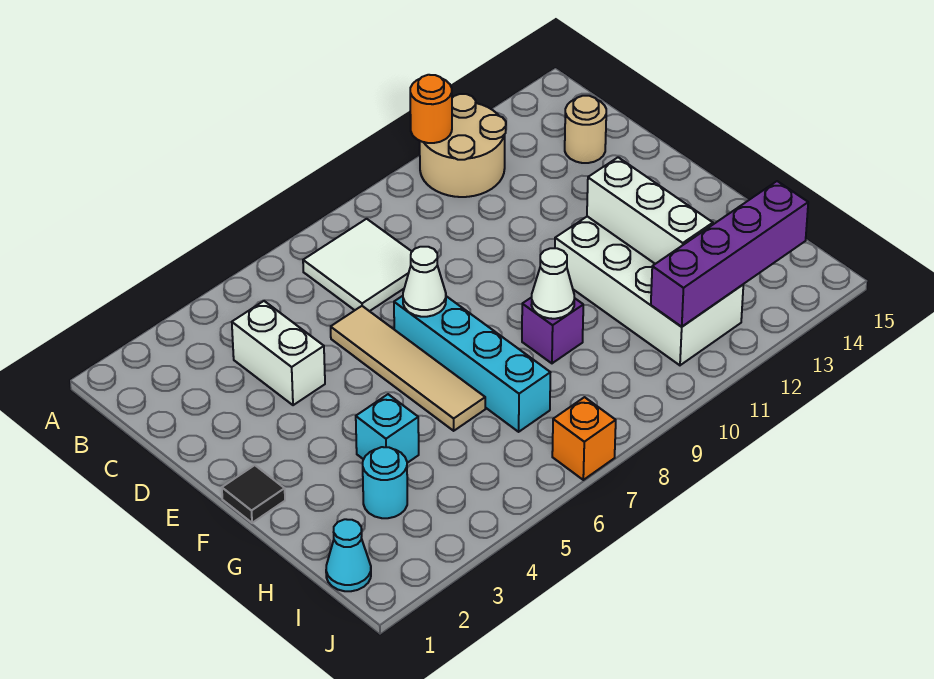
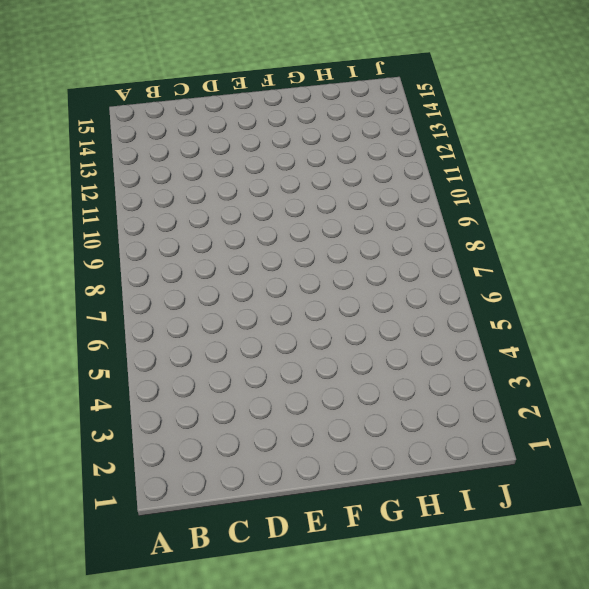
none -> tan round brick A11:B12 level 1
none -> white tile B7:C8 level 1
none -> white brick C4:D4 level 1

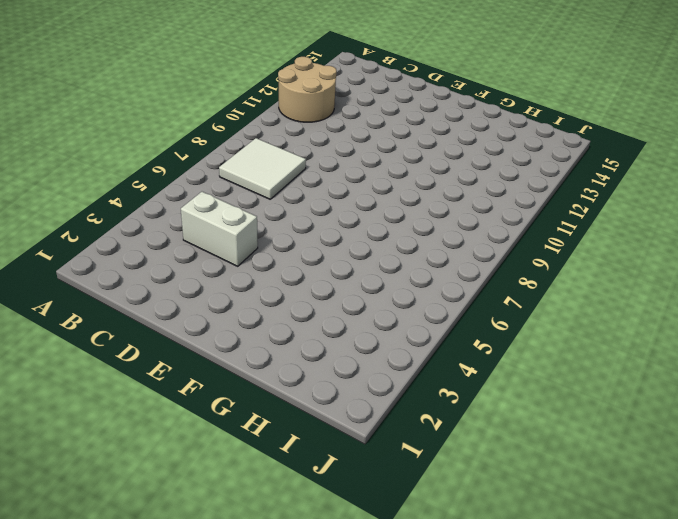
none -> tan round brick C14 level 1
none -> tan tile D6:G6 level 1
none -> cyan brick E7:H7 level 1

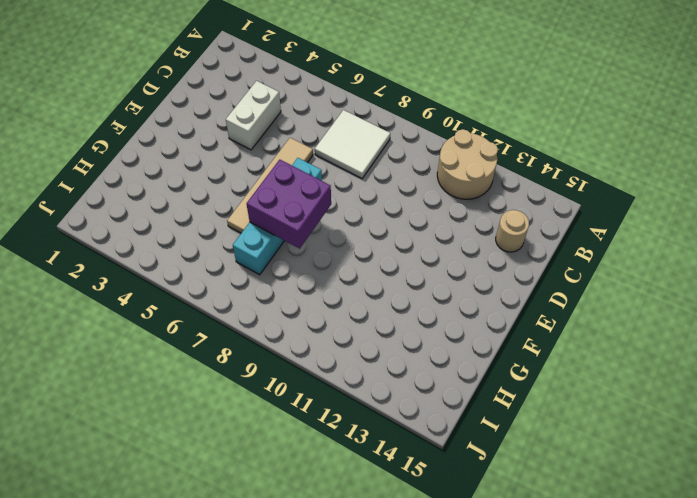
purple brick F7:G8 level 2 -> none
none -> black tile F1 level 1
none -> white brick F11:I12 level 1
none -> cyan brick G4 level 1

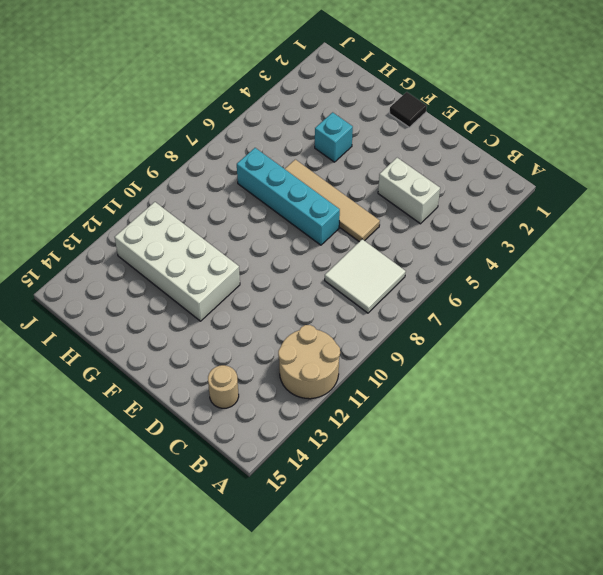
none -> purple brick G9 level 1
none -> cyan round brick H3 level 1
none -> cyan cone I1 level 1

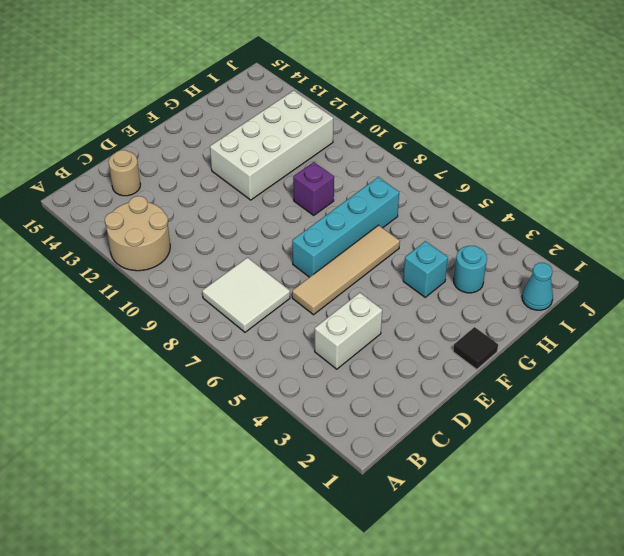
none -> orange brick J7 level 1
none -> orange round brick A11 level 2
none -> white cone E7 level 2

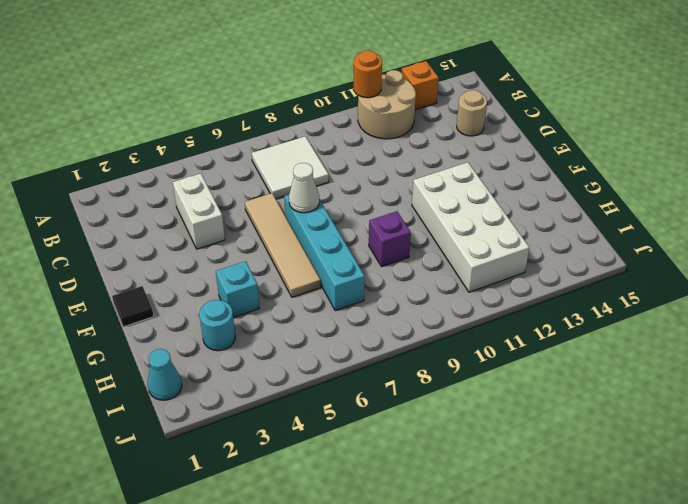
orange brick A13 level 1 -> orange brick J7 level 1
none -> white brick F12:H12 level 2
none -> white cone G9 level 2
none -> purple brick I11:I14 level 2

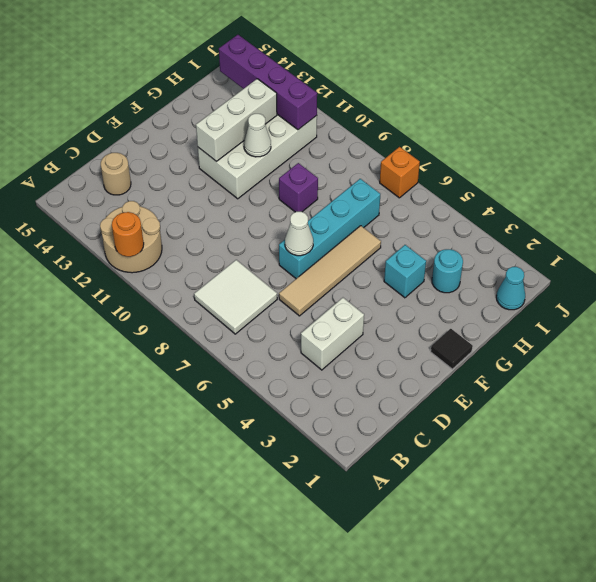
white cone G11 level 2 -> white cone G9 level 2

